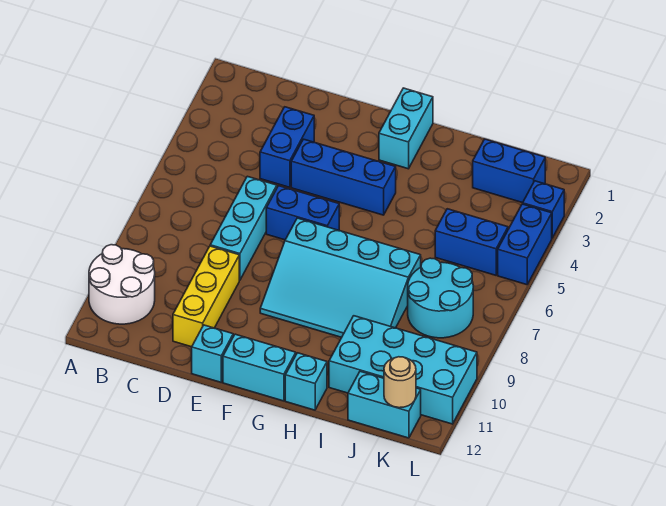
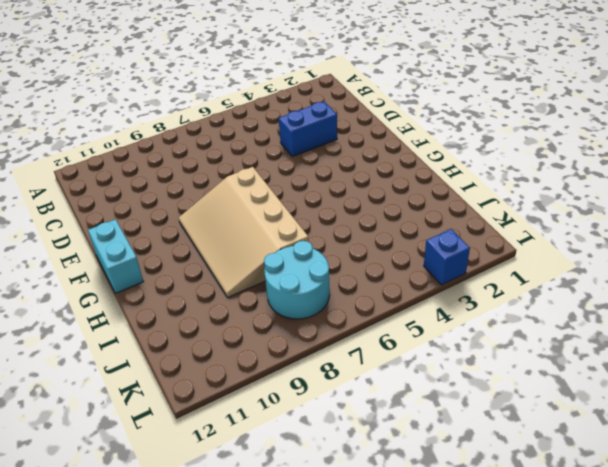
tan slope F7:I9 level 1 top 7 -> cyan slope F7:I9 level 1 top 7
none -> white round brick A10:B11 level 1
none -> cyan brick D6:D8 level 1
none -> yellow brick D9:D11 level 1

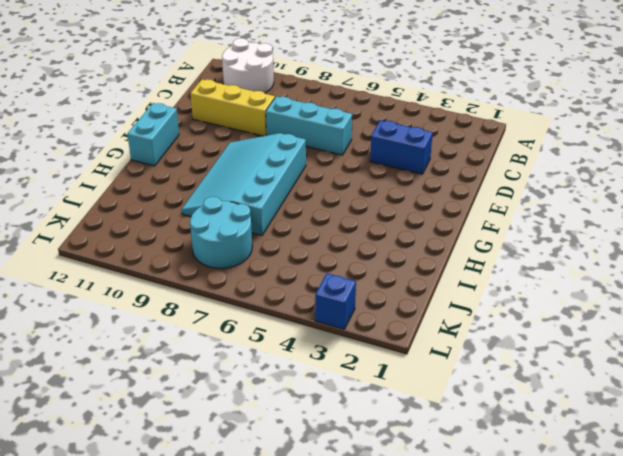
none -> blue brick E4:G4 level 1
none -> blue brick E6:F6 level 1
none -> cyan brick E12 level 1

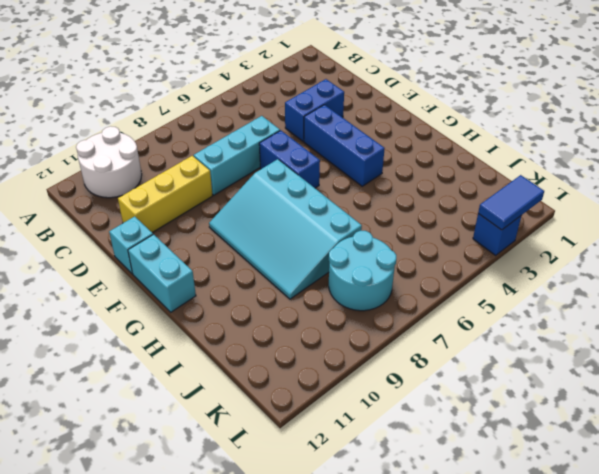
blue tile L2:L3 level 2 -> none
none -> cyan brick G1:G2 level 1
none -> cyan brick H12 level 1
none -> cyan brick I10:L11 level 1

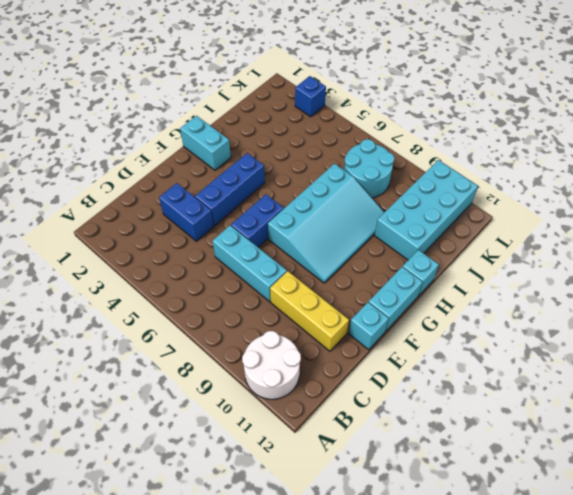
none -> blue brick J2:K2 level 1
none -> blue brick J5:K5 level 1
none -> cyan brick J12:K12 level 1

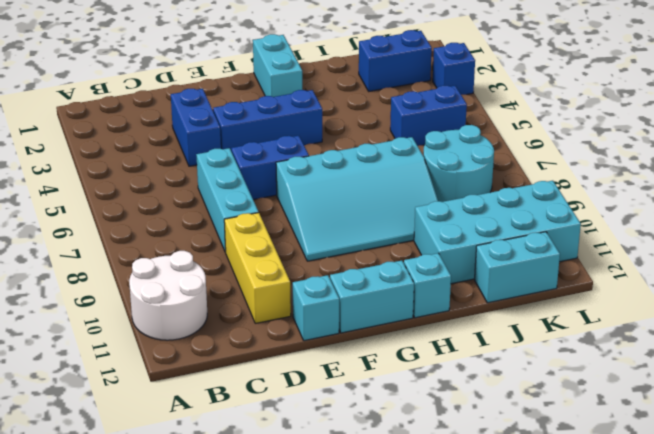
none -> blue brick L4:L5 level 1
none -> tan round brick K12 level 2

